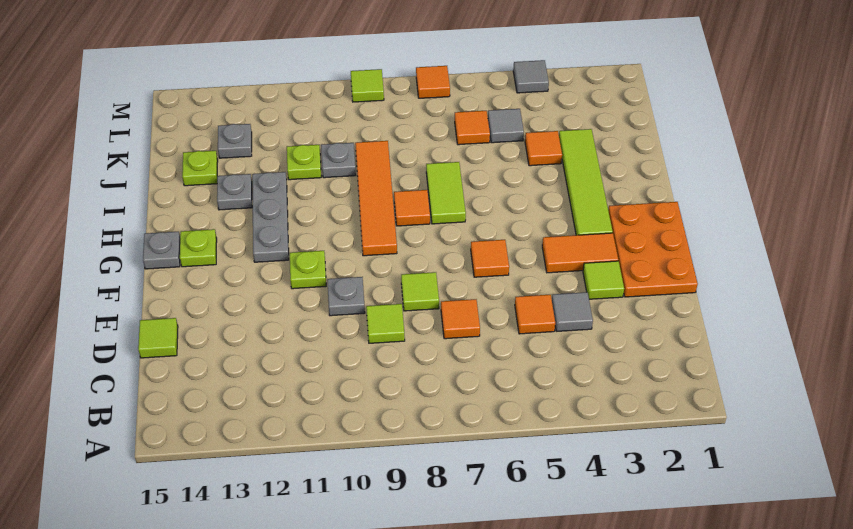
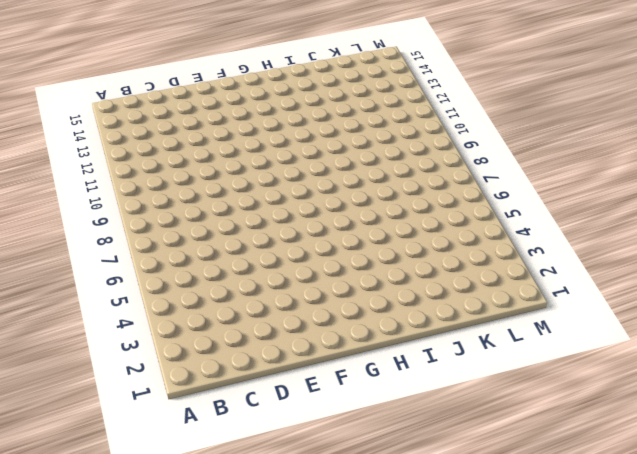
none -> grey tile D4 level 1
none -> orange tile D5 level 1
none -> orange tile D7 level 1
none -> lime tile D9 level 1

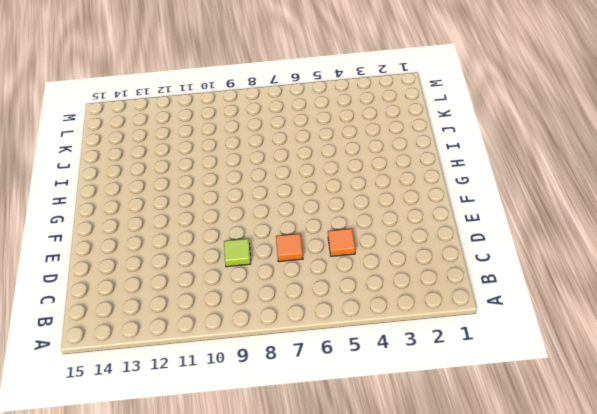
none -> grey tile D4 level 1
none -> lime tile D15 level 1
none -> orange plate E1:G2 level 1
none -> lime tile E3 level 1

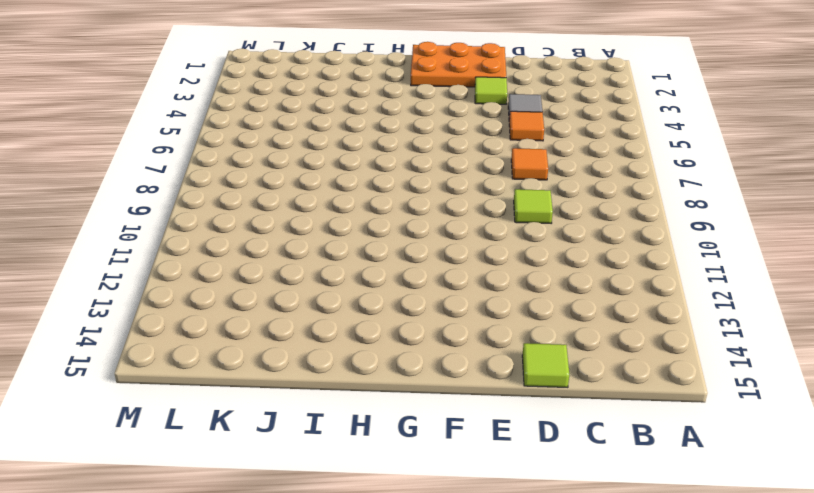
none -> lime tile E8 level 1
none -> grey plate E10 level 1
none -> orange tile F3:F4 level 1
none -> orange tile F6 level 1

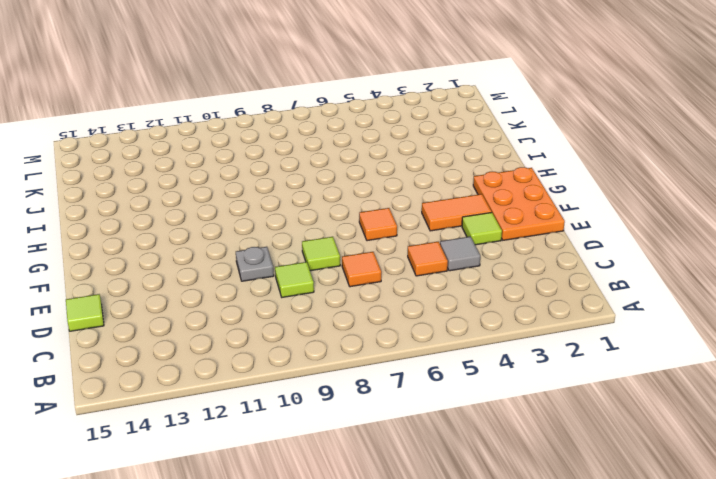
none -> lime plate F11 level 1
none -> lime tile G3:J3 level 1
none -> orange tile G9:J9 level 1
none -> grey plate G12:I12 level 1

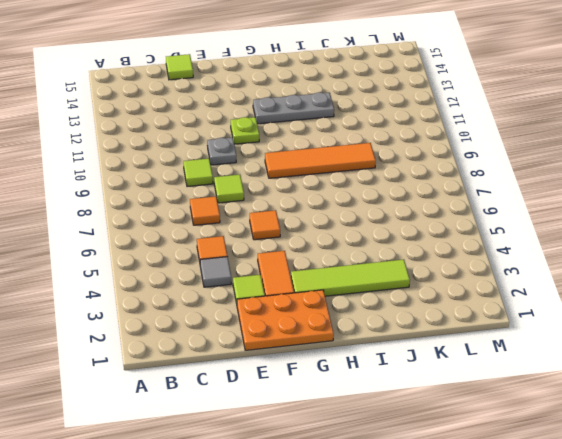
none -> lime plate G14 level 1
none -> grey plate G15 level 1
none -> lime tile H7:I7 level 1
none -> orange tile H8 level 1

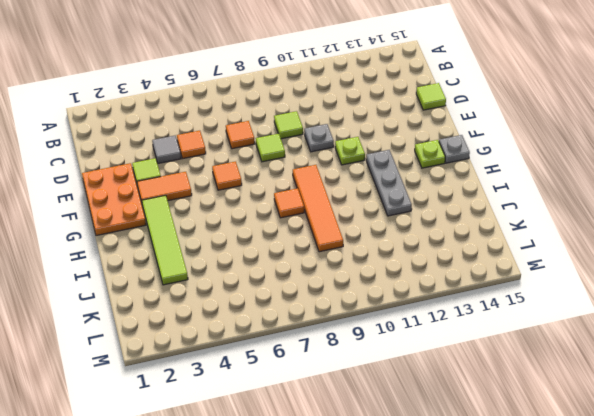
none -> lime tile H7:I7 level 1
none -> grey plate I13 level 1
none -> orange tile J4 level 1
none -> grey plate J10 level 1

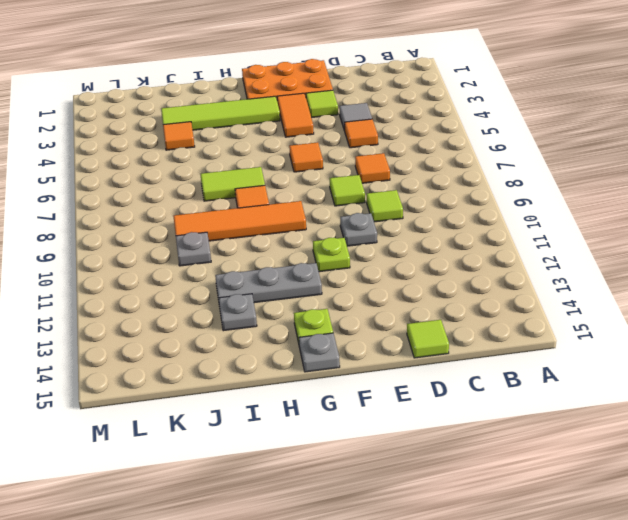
none -> lime plate J11 level 1
none -> lime plate J14 level 1
none -> grey tile K5 level 1
none -> orange tile K6 level 1

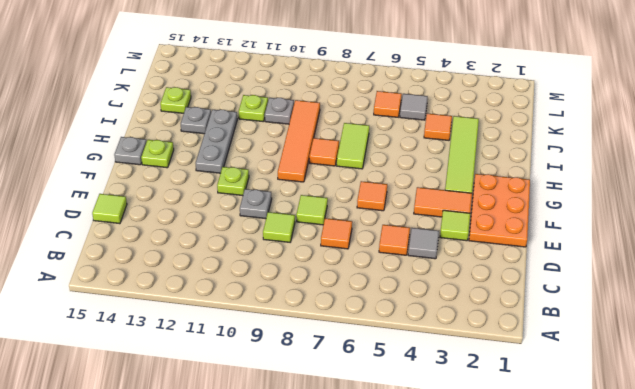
none -> grey plate K13 level 1
none -> grey tile M4 level 1
none -> orange tile M7 level 1
none -> lime tile M9 level 1

